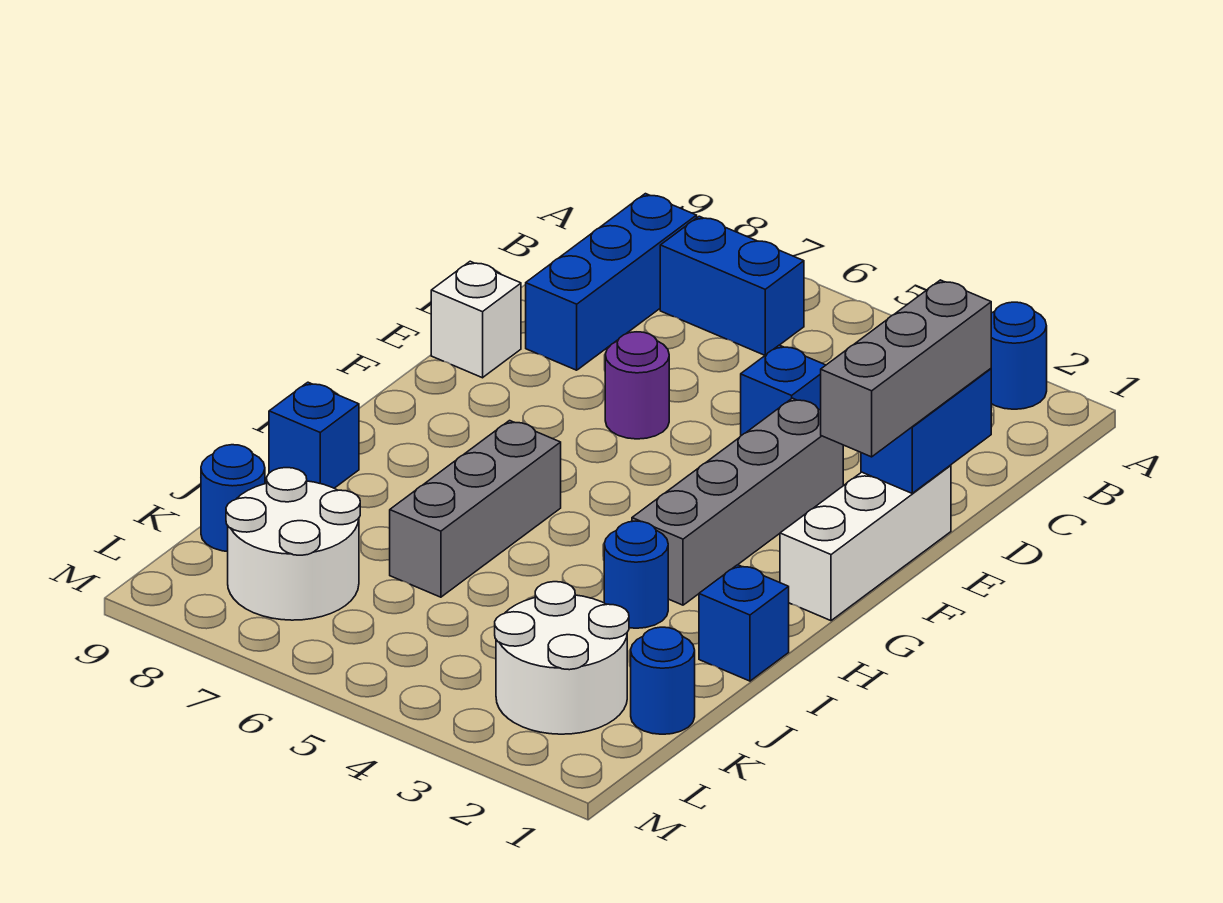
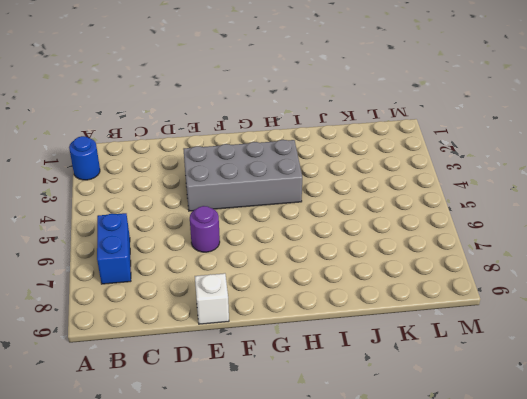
grey brick E3:H4 level 1 -> grey brick E3:H3 level 1
none -> blue brick B8:D8 level 1
none -> blue brick D4 level 1
none -> white brick E1:G1 level 1

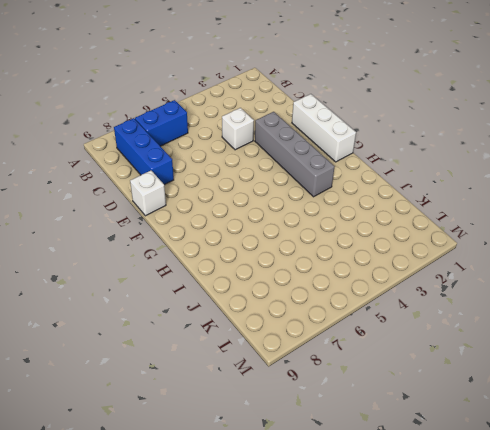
white brick D4 level 1 -> blue brick D4 level 1
none -> blue round brick A2 level 1
none -> purple round brick E6 level 1
none -> grey brick H6:J6 level 1

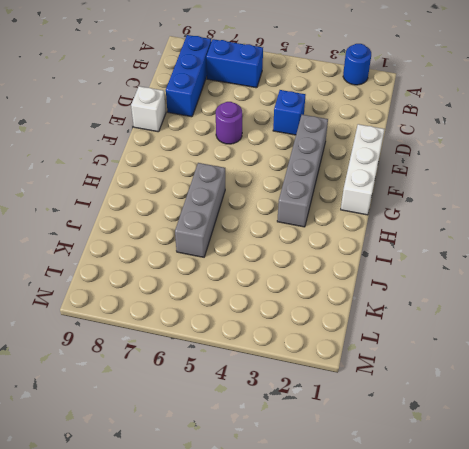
none -> blue brick I1 level 1
none -> blue round brick I3 level 1
none -> blue brick I9 level 1

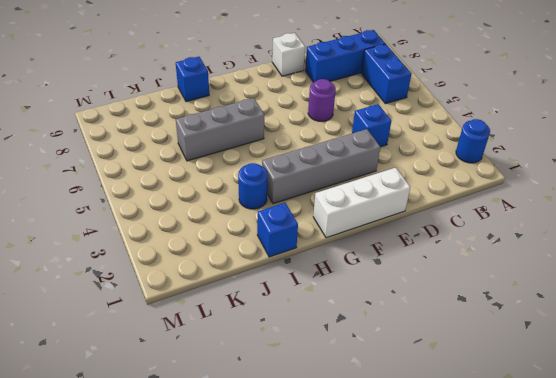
none -> blue round brick K1 level 1
none -> white round brick K2:L3 level 1
none -> white round brick K7:L8 level 1

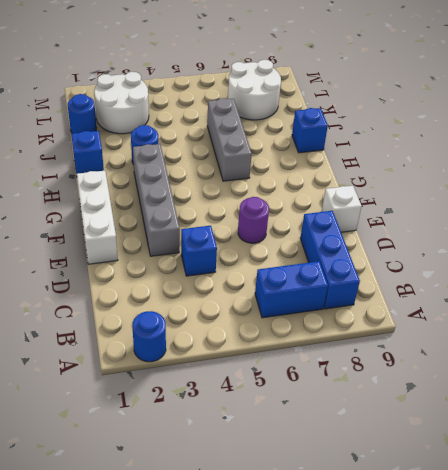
none -> blue round brick K9 level 1
none -> blue brick D1:E1 level 2
none -> grey brick D1:F1 level 3

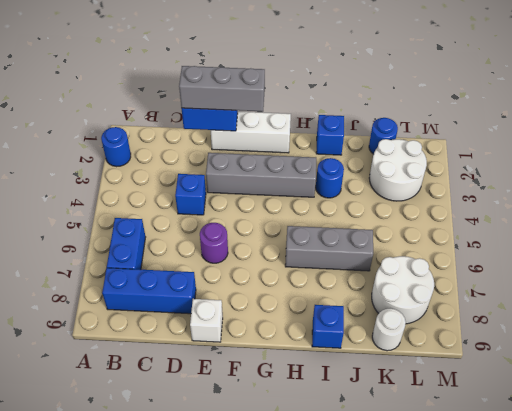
white round brick K9 level 1 -> blue round brick K9 level 1

